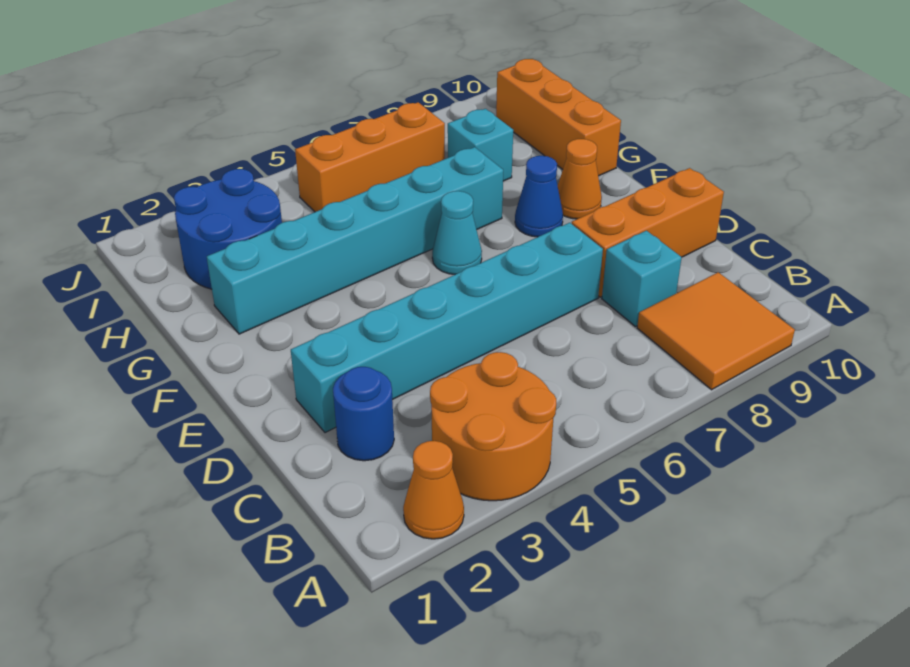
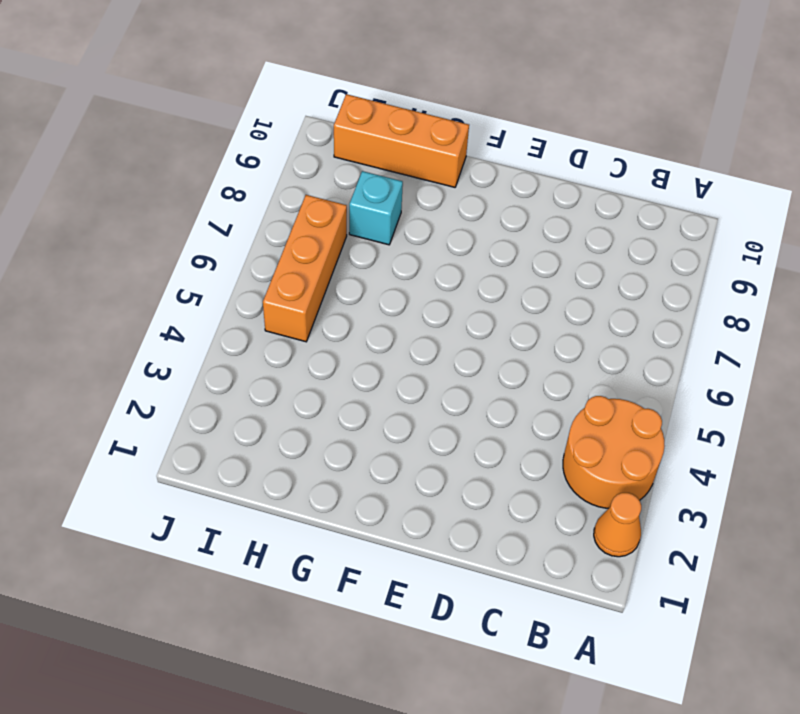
none -> orange tile A8:B9 level 1
none -> blue round brick C2 level 1
none -> cyan brick C8 level 1

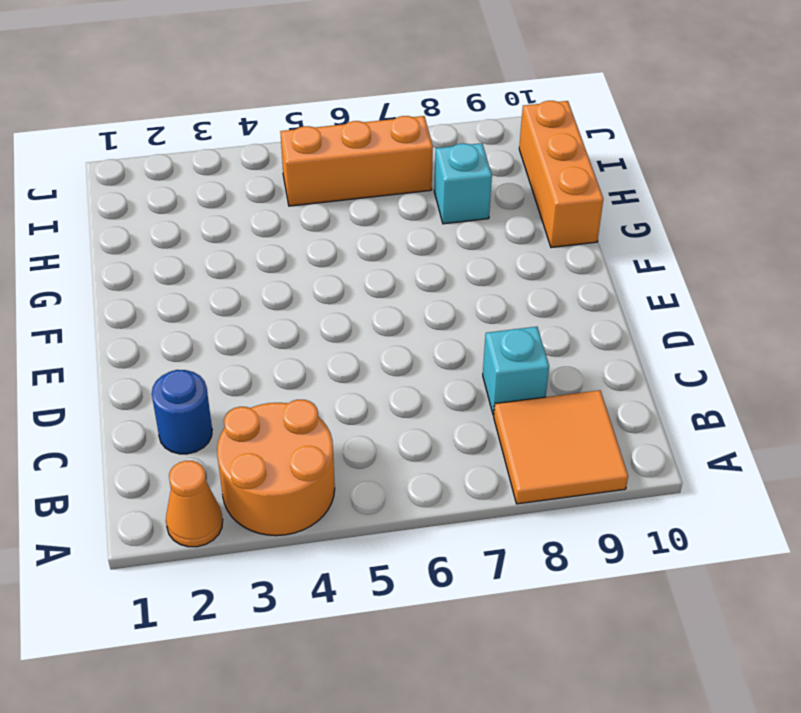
none -> cyan brick D2:D7 level 1
none -> orange brick D8:D10 level 1
none -> cyan cone F6 level 1

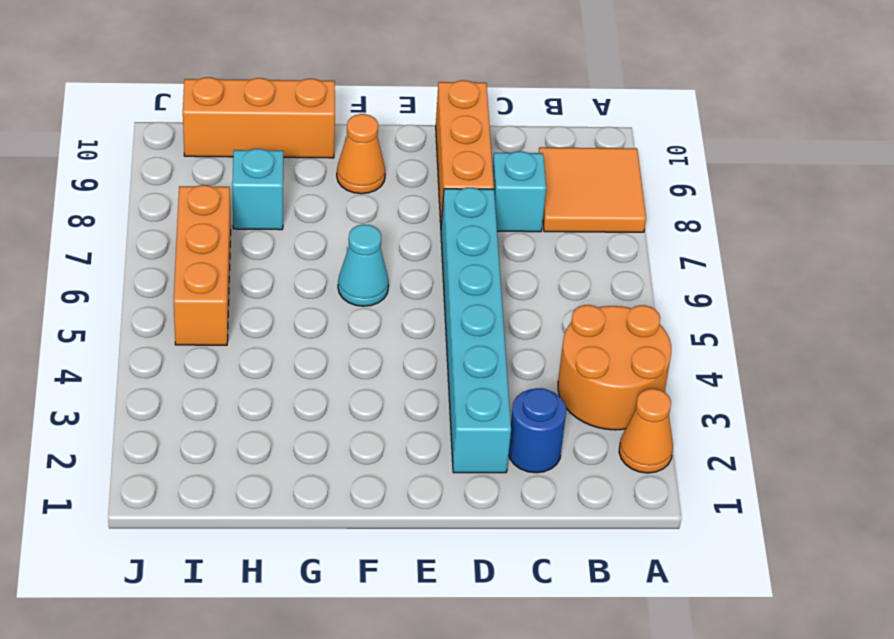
none -> blue cone F8 level 1
none -> cyan brick G2:G7 level 1
none -> blue round brick H2:I3 level 1

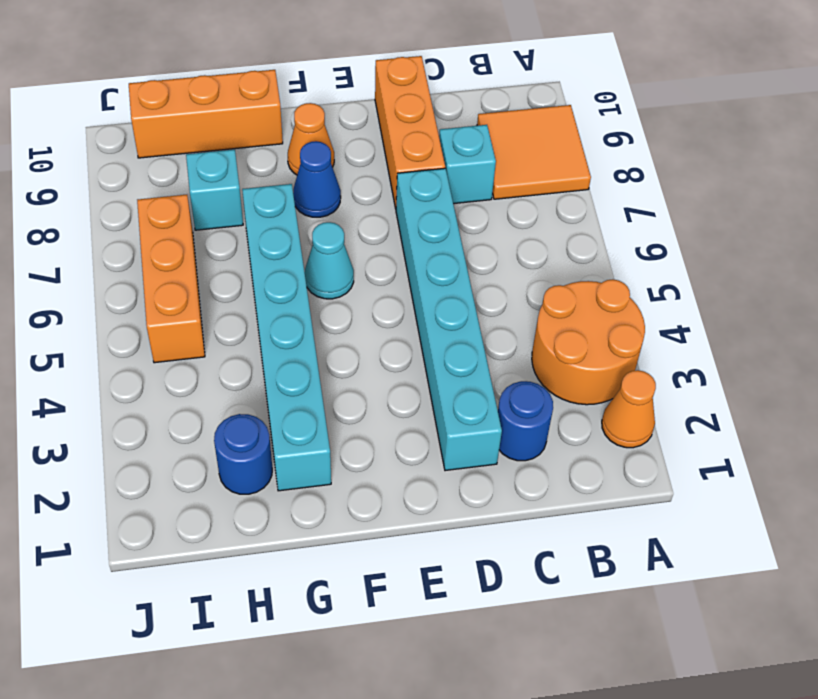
blue round brick H2 level 1 -> blue round brick H2:I3 level 1

